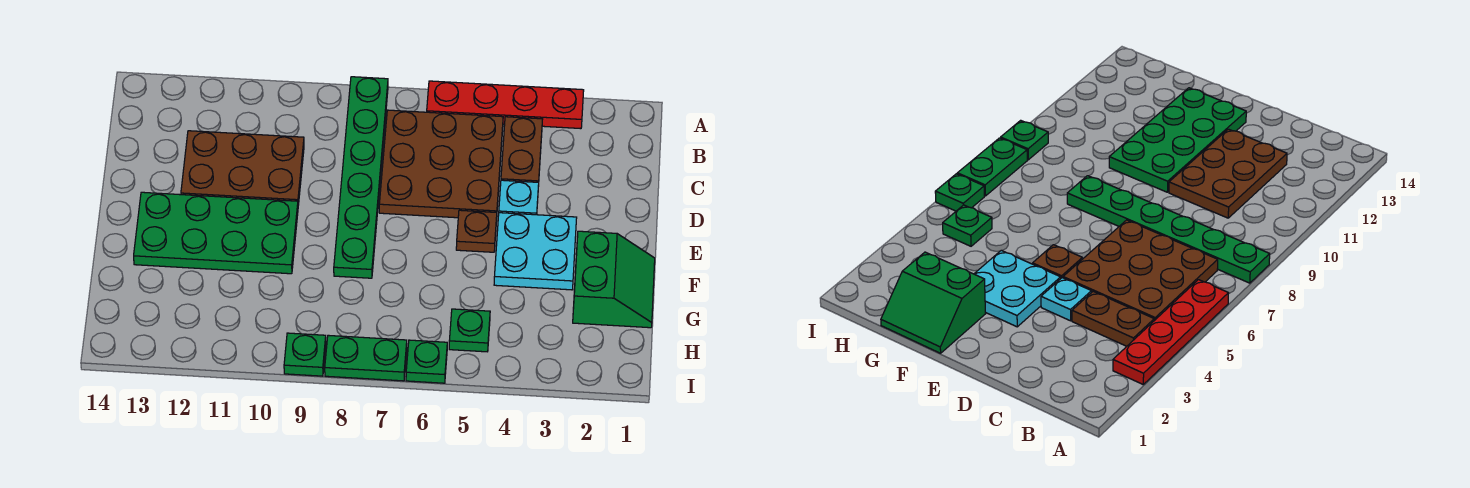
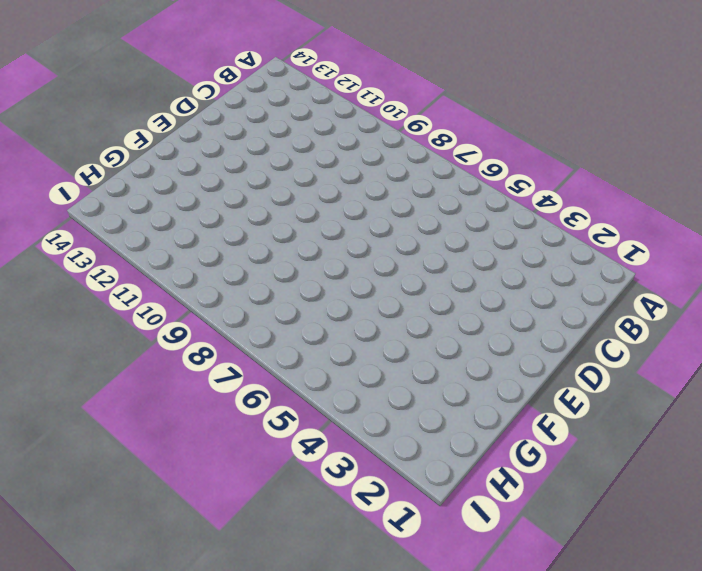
none -> red plate A3:A6 level 1
none -> green plate A8:F8 level 1
none -> brown plate B4:C4 level 1

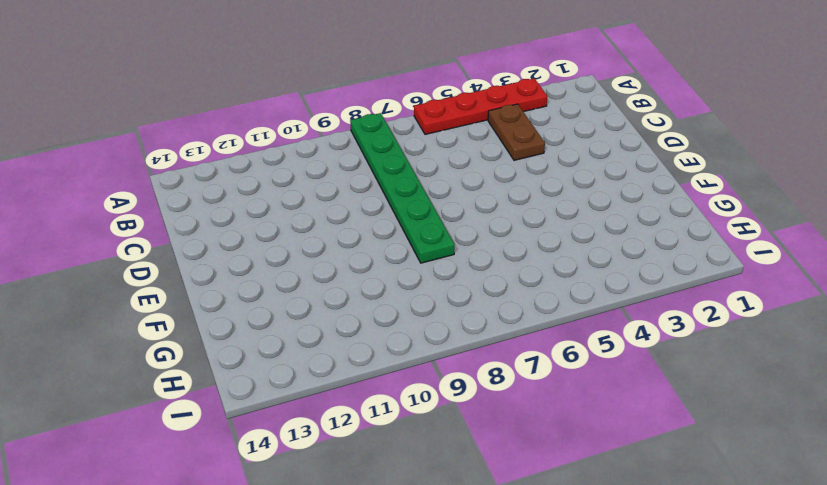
none -> brown plate B5:D7 level 1
none -> brown plate C10:D12 level 1
none -> cyan plate D4 level 1

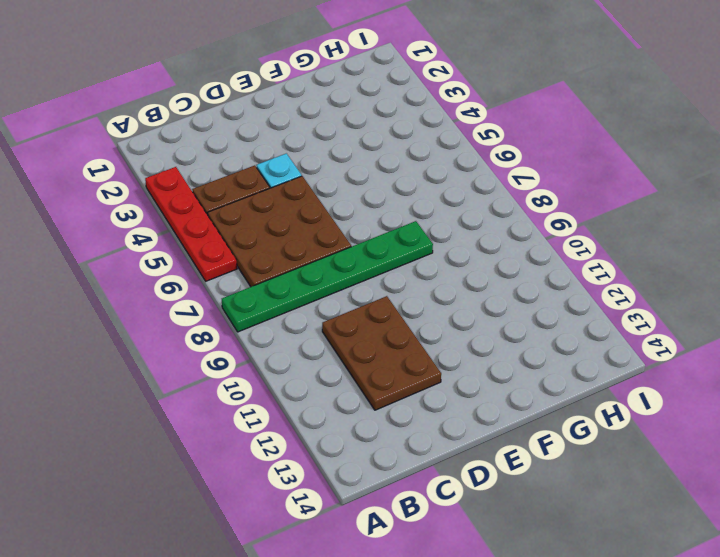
none -> cyan plate E3:F4 level 1
none -> brown plate E5 level 1
none -> green plate E10:F13 level 1

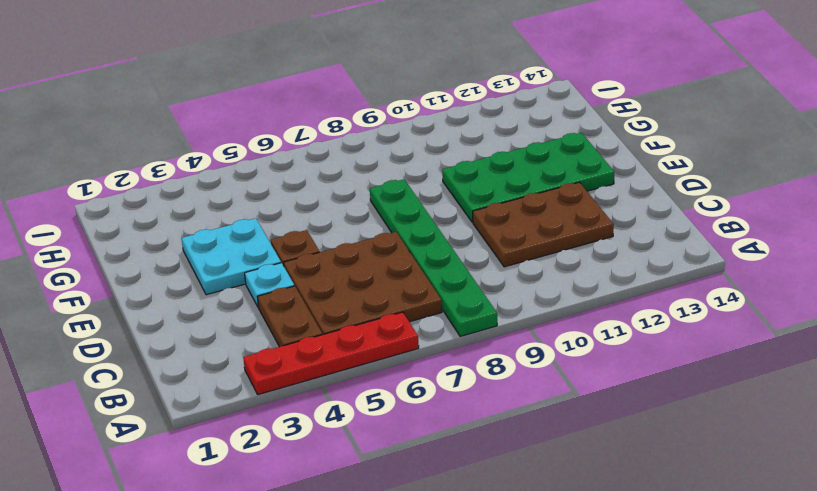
none -> green slope F1:G2 level 1 top 2
none -> green plate H5 level 1
none -> green plate I6 level 1

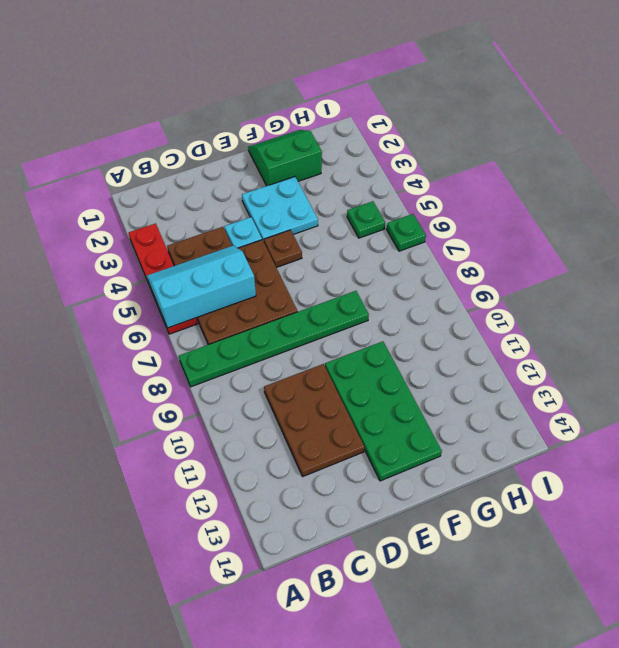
cyan slope A5:C6 level 2 top 6 -> none
none -> green plate I7:I8 level 1
none -> green plate I9 level 1

